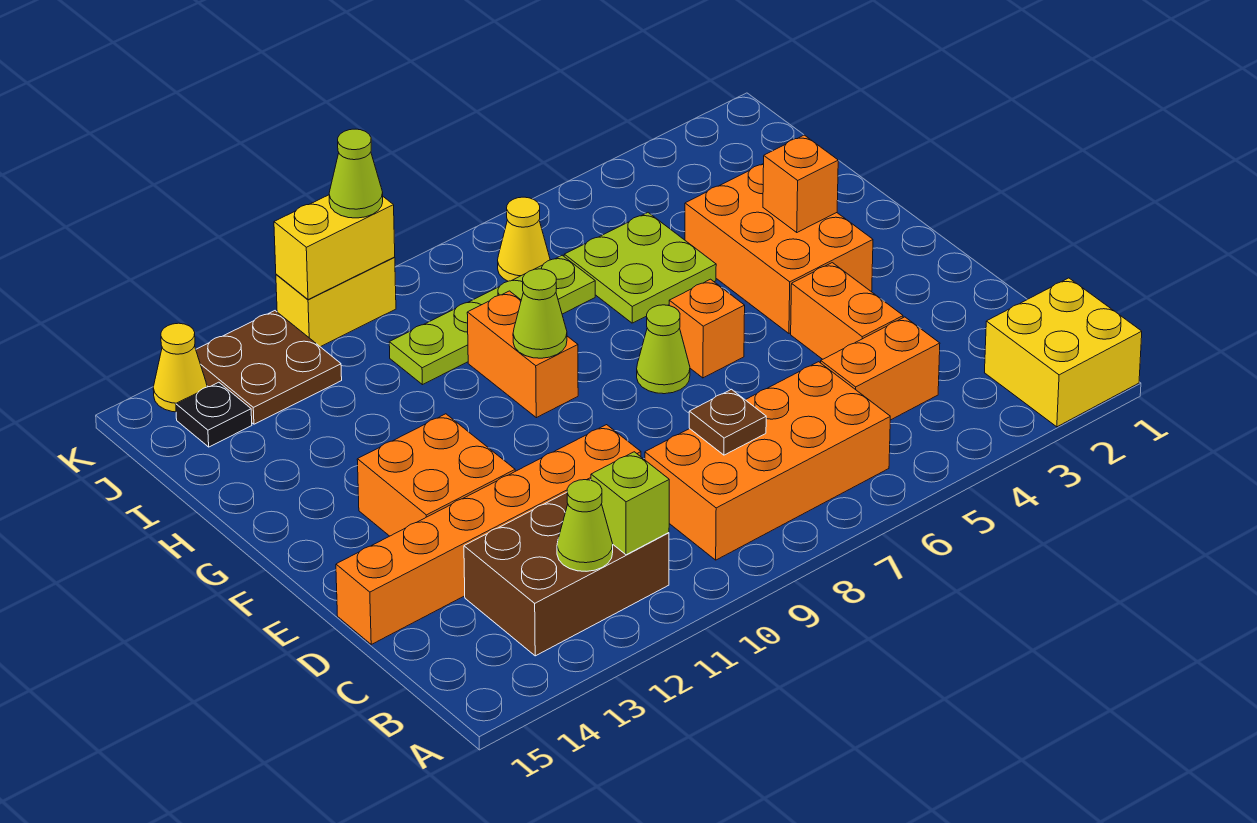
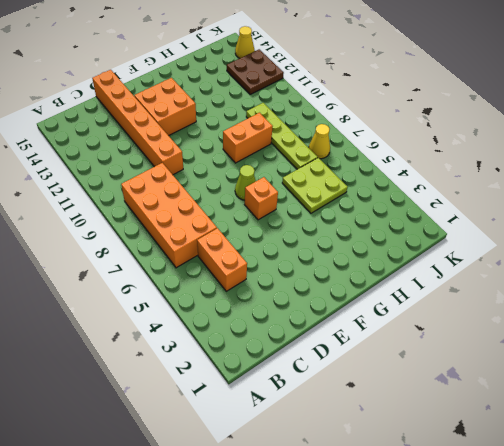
none -> yellow brick A1:B2 level 1
none -> brown brick B11:C13 level 1
none -> orange brick D4:E4 level 1

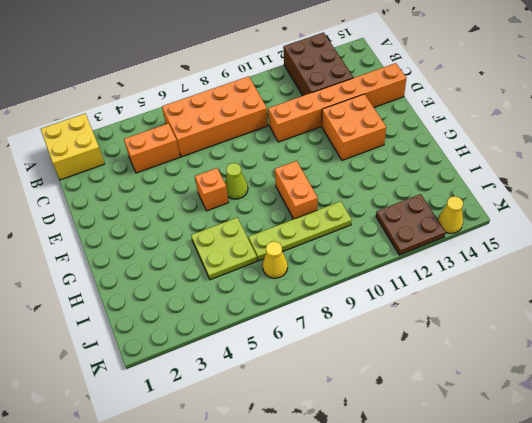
brown brick A12:C13 level 1 -> brown brick B11:C13 level 1
none -> orange brick D4:E4 level 1
none -> orange brick F3:H4 level 1
none -> black plate J14 level 1

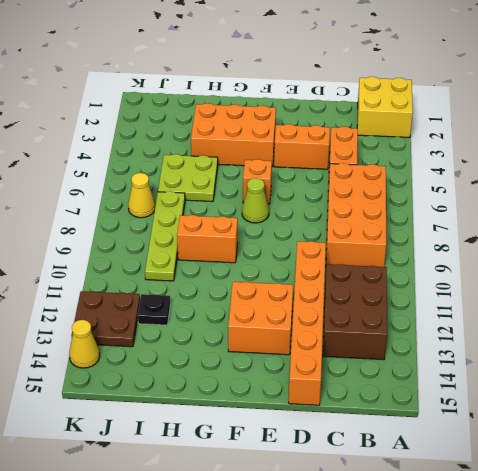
black plate I12 level 1 -> black plate J14 level 1
none -> yellow brick K10:K11 level 1
none -> lime brick B11 level 2
none -> lime cone B12 level 2

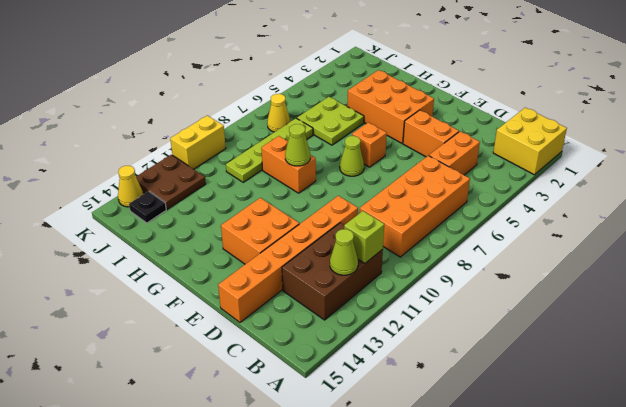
none -> brown plate C8 level 2
none -> orange brick G3 level 2
none -> yellow brick K10:K11 level 2

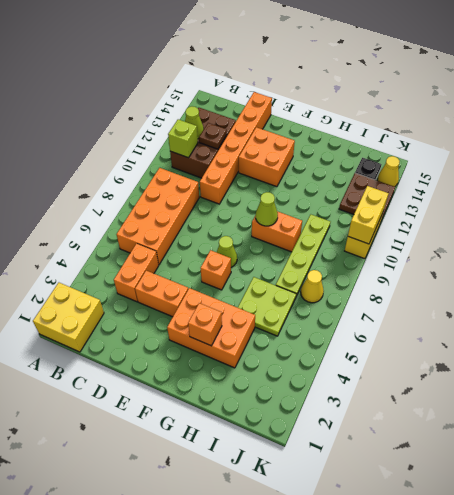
brown plate C12 level 2 -> brown plate C8 level 2
none -> lime cone K10 level 3

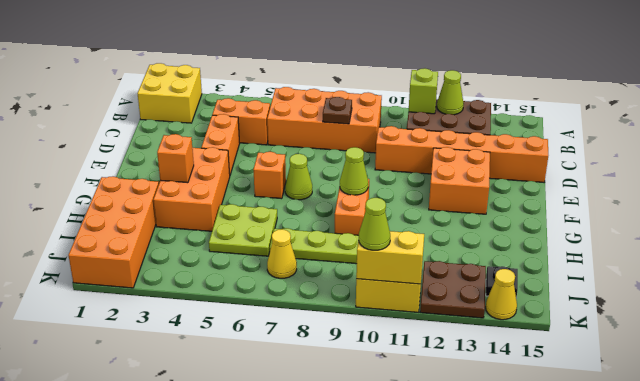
orange brick H1:K2 level 1 -> none

